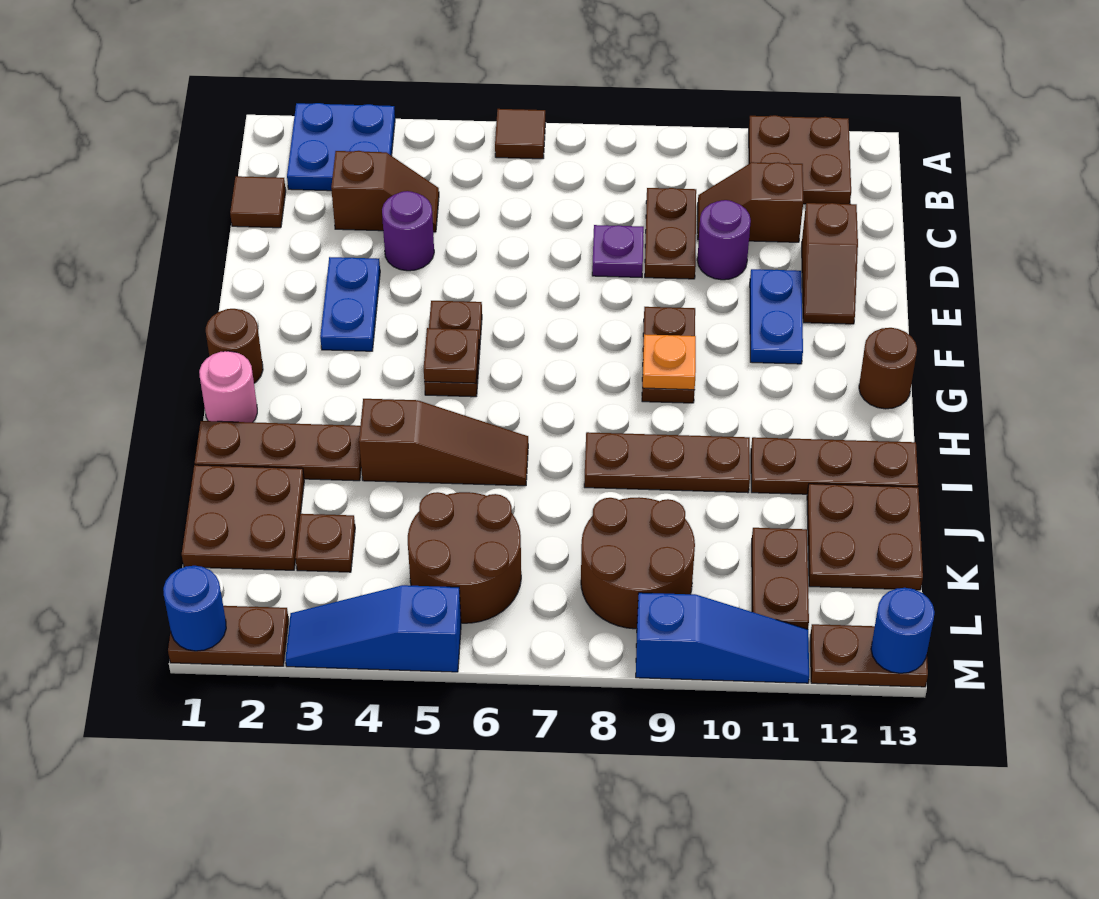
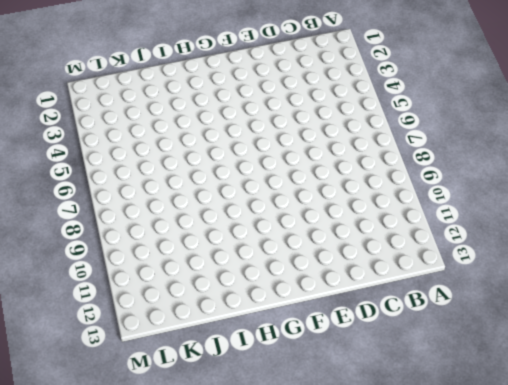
none -> blue plate A2:B3 level 1
none -> brown tile A6 level 1
none -> brown plate A11:B12 level 1
none -> brown tile C1 level 1

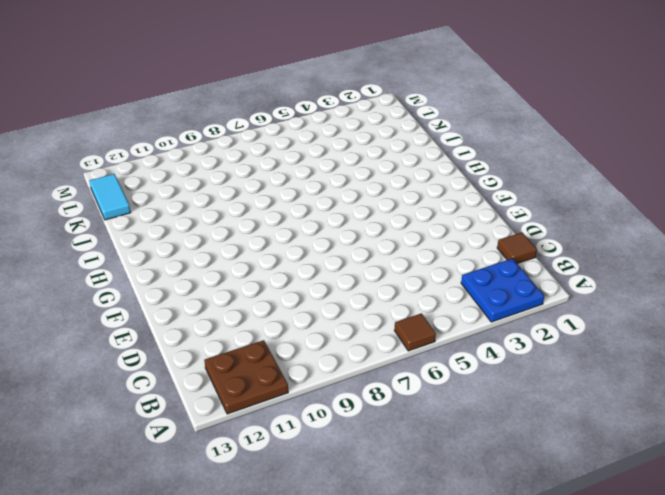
cyan tile K13:L13 level 1 -> brown plate J12:K13 level 1
none -> brown slope C3:C4 level 1 top 3
none -> brown plate C9:D9 level 1
none -> brown slope C10:C11 level 1 top 11
none -> purple round brick D4 level 1

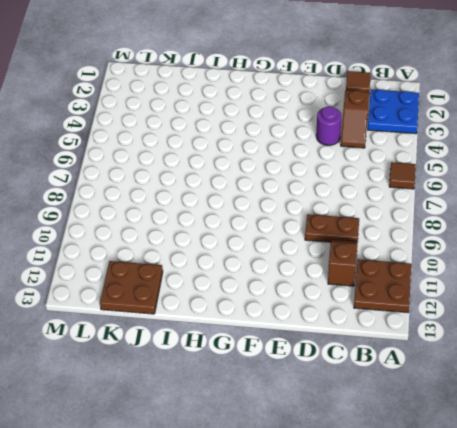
none -> purple plate D8 level 1
none -> purple round brick D10 level 1
none -> brown slope D12:E12 level 1 top D
none -> blue plate E3:F3 level 1

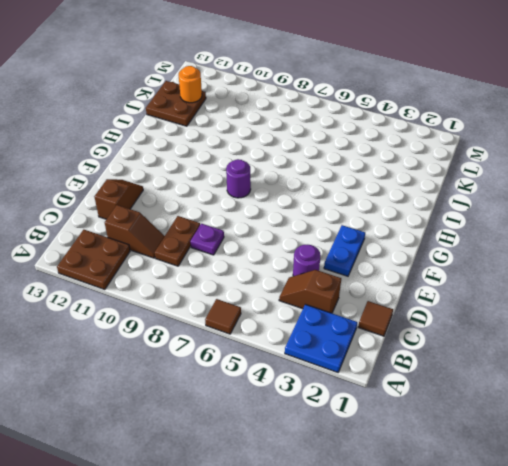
purple round brick G8 level 1 -> purple round brick D10 level 1
orange round brick K12 level 2 -> none
none -> blue plate E11:F11 level 1
none -> brown plate F5:G5 level 1
none -> brown plate F9:G9 level 1
none -> brown round brick G1 level 1

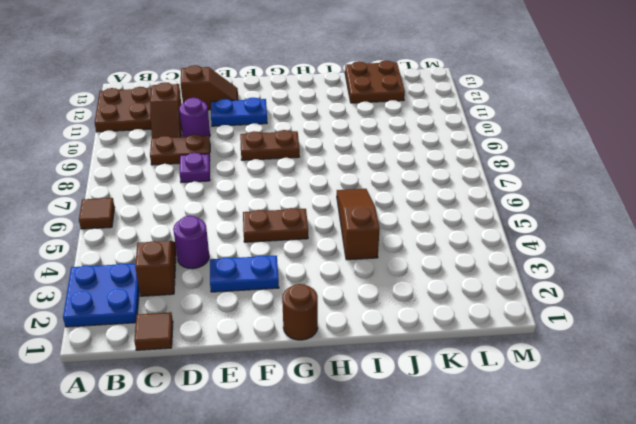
none -> brown round brick G13 level 1
none -> pink round brick H1 level 1
none -> brown plate I1:I3 level 1
none -> brown plate I8:I10 level 1

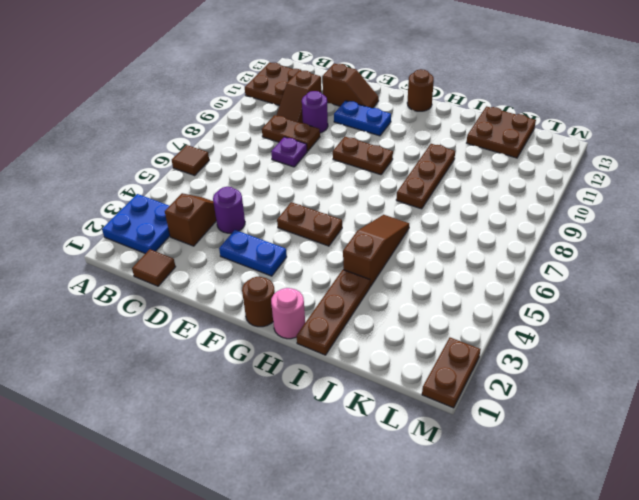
none -> brown plate I11:I13 level 1
none -> brown plate J1:K2 level 1
none -> brown plate K3 level 1
none -> brown round brick K5:L6 level 1

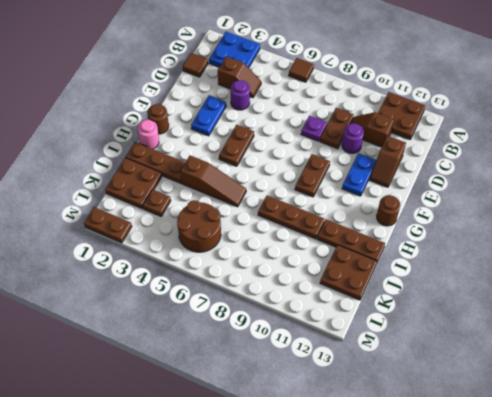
none -> brown round brick K8:L9 level 1
none -> brown plate K11:L11 level 1
none -> blue slope M3:M5 level 1 top 5
none -> blue slope M9:M11 level 1 top 9

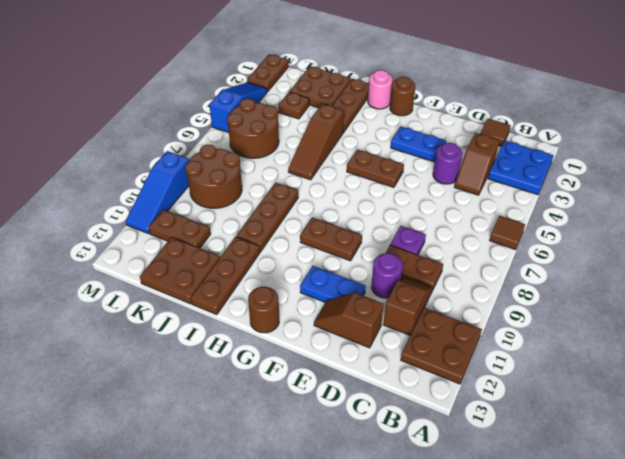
none -> brown plate M12:M13 level 1
none -> brown plate G5 level 2
none -> orange plate G9 level 2
none -> blue round brick M1 level 2

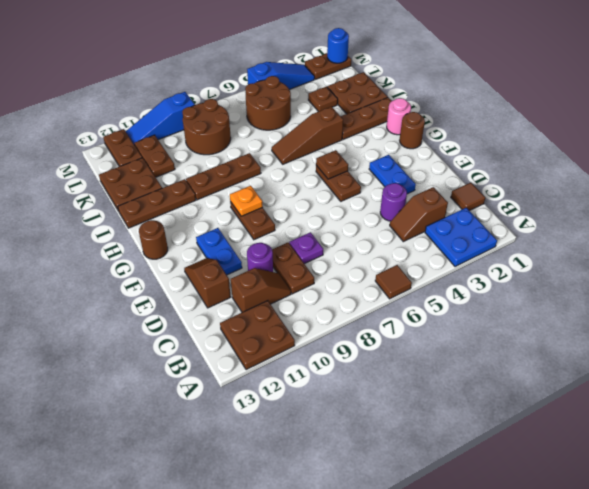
brown plate L12:M12 level 1 -> brown plate M12:M13 level 1
none -> blue round brick M13 level 2

